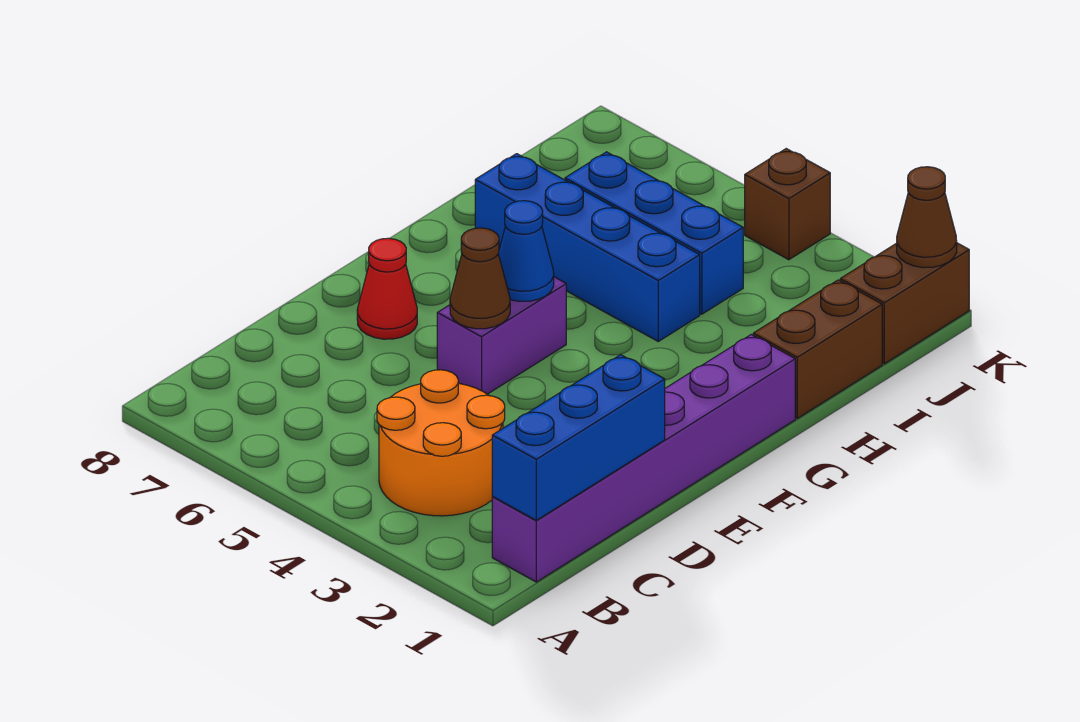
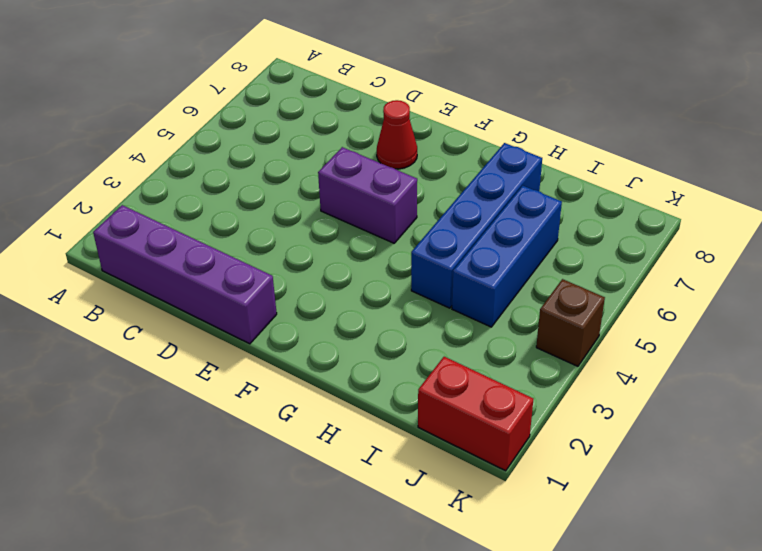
purple brick B1:E1 level 1 -> purple brick B1:G1 level 1
red brick J1:K1 level 1 -> brown brick J1:K1 level 1
none -> orange round brick B3:C4 level 1
none -> brown brick H1:I1 level 1
none -> blue brick B1:D1 level 2

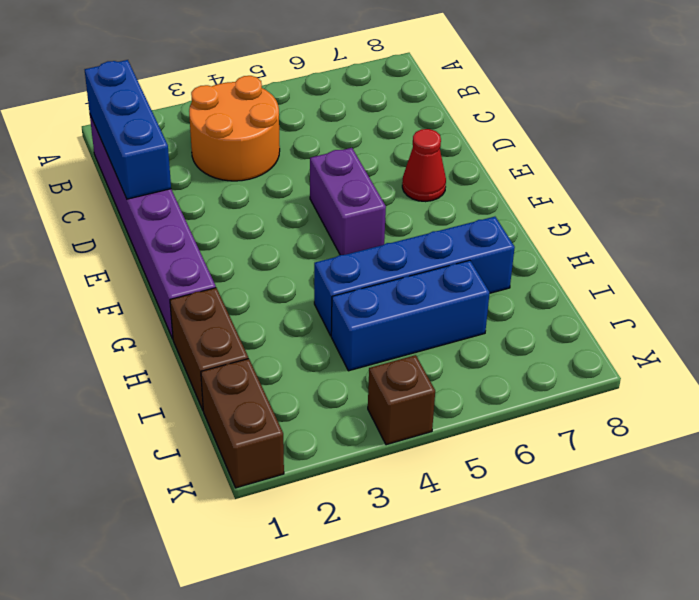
none -> brown cone E5 level 2
none -> blue cone F5 level 2
none -> brown cone K1 level 2

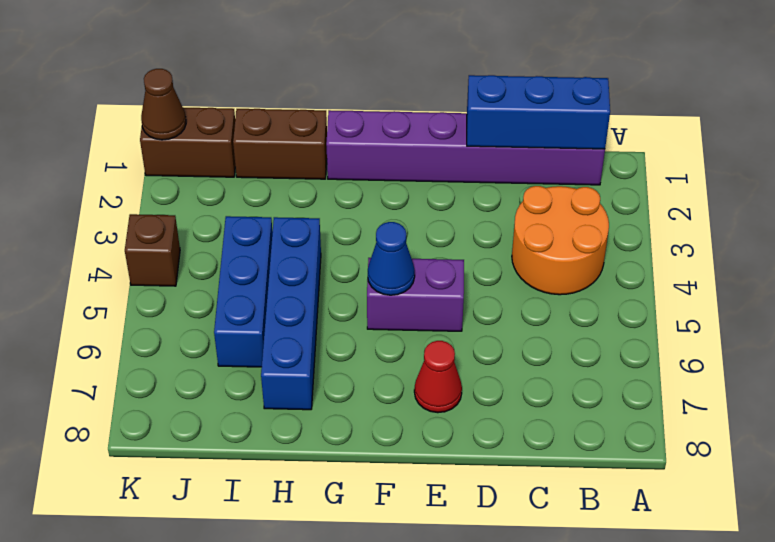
none -> brown cone E5 level 2

